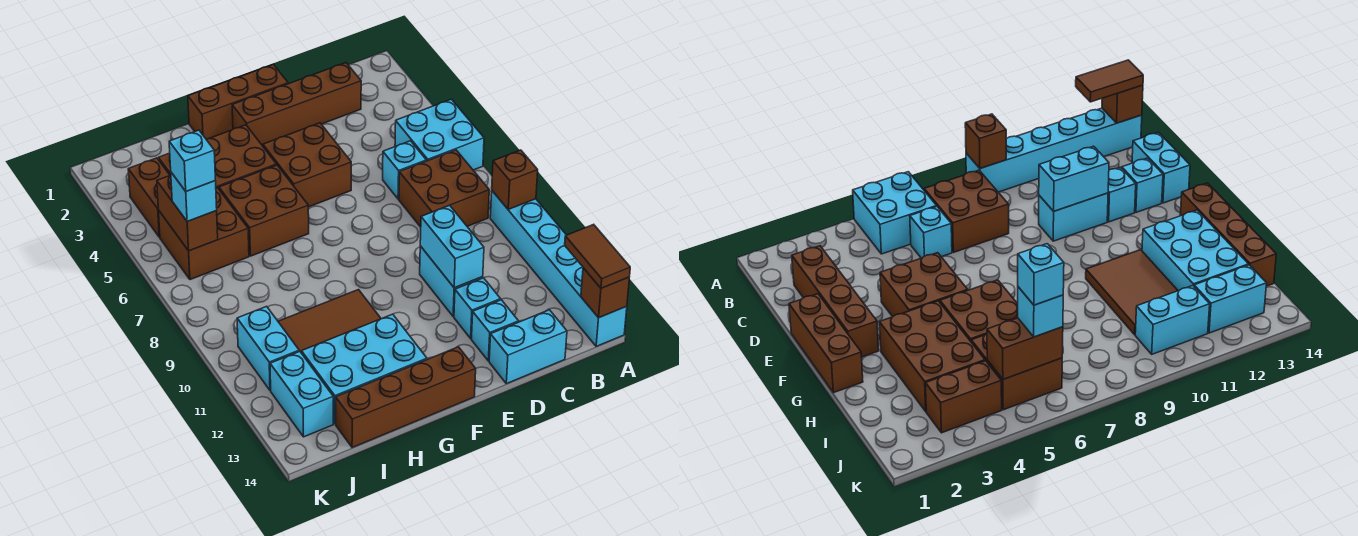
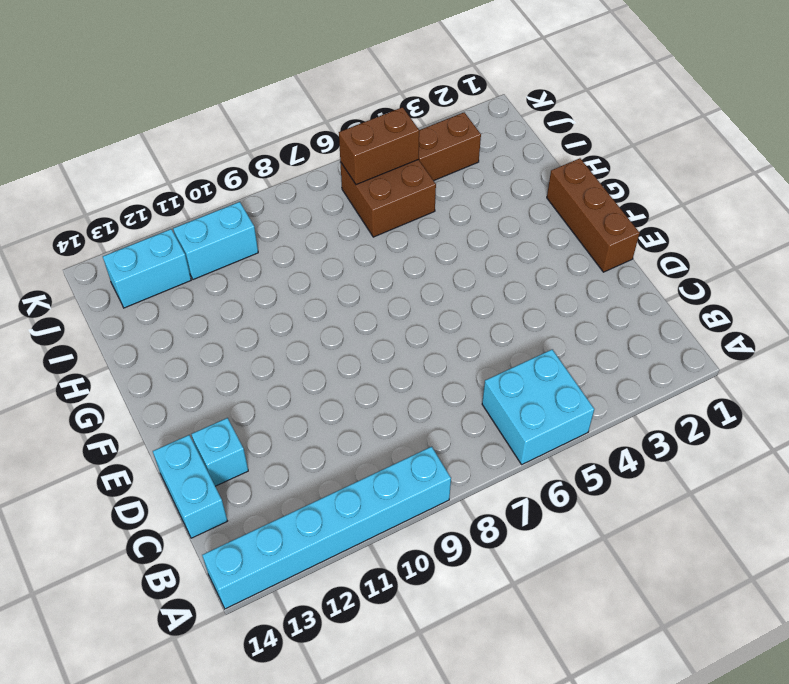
none -> brown brick B7:C8 level 1
none -> brown brick C2:F2 level 1
none -> cyan brick C6 level 1

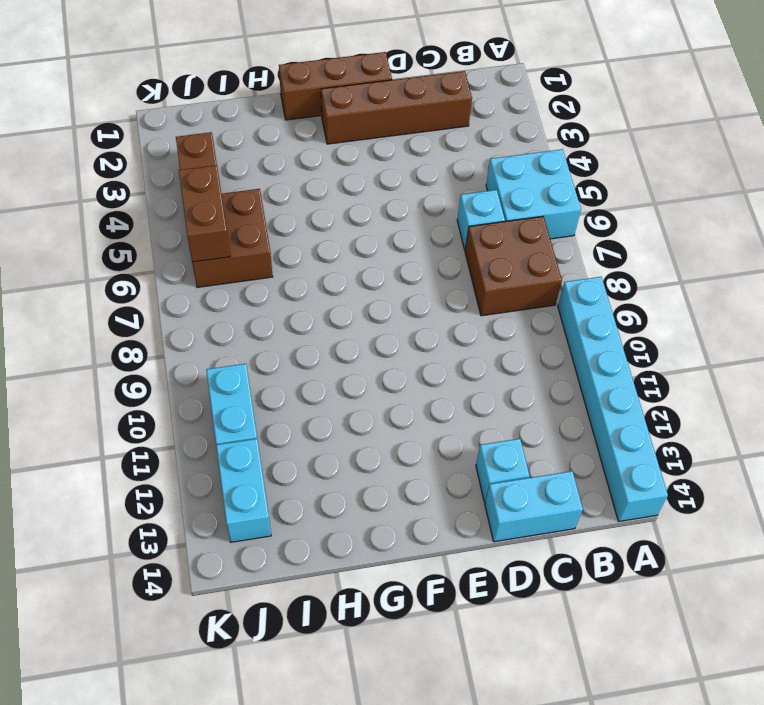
none -> cyan brick D10:D11 level 1
none -> cyan brick D12 level 1
none -> brown brick E4:F5 level 1

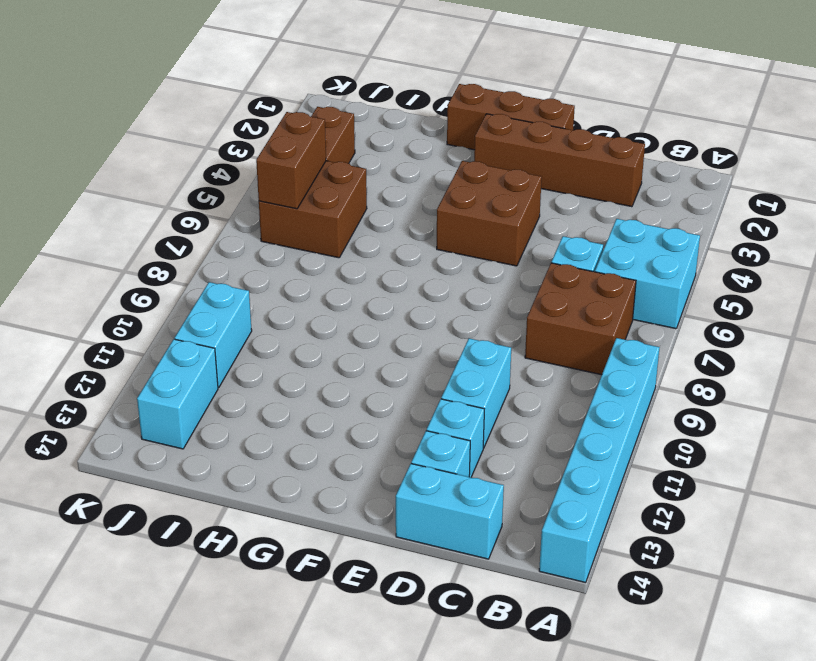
none -> brown brick F14:I14 level 1
none -> brown brick G3:I4 level 1
none -> brown brick G5:H6 level 1

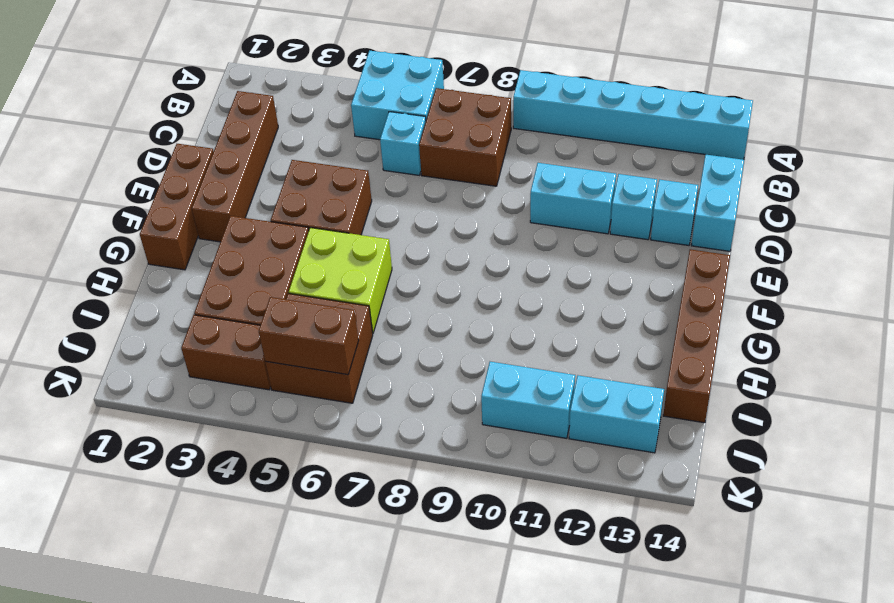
lime brick G5:H6 level 1 -> brown brick G5:H6 level 1
none -> brown tile G10:I11 level 1
none -> cyan brick G12:I13 level 1
none -> brown brick A9 level 2

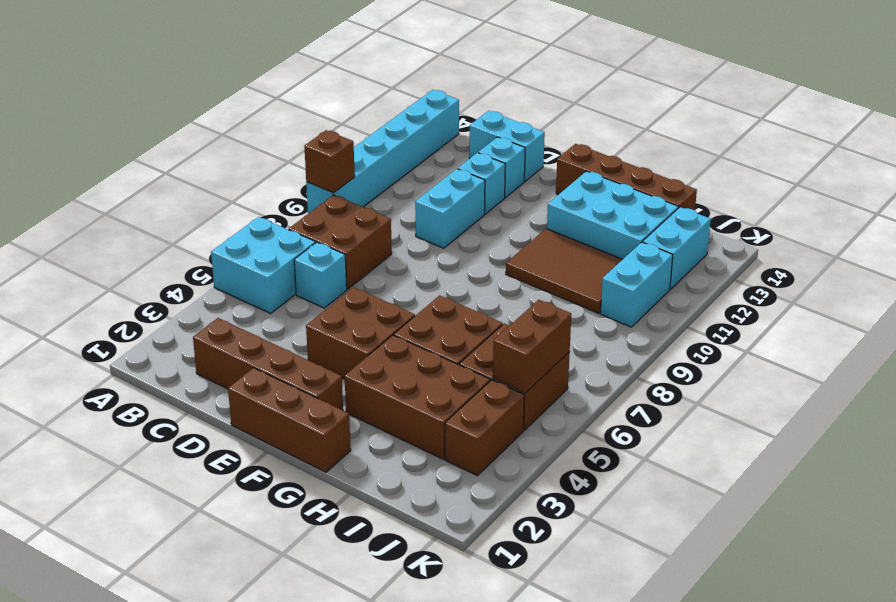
none -> brown brick A14 level 2
none -> cyan brick D10:D11 level 2
none -> brown tile A13:A14 level 3

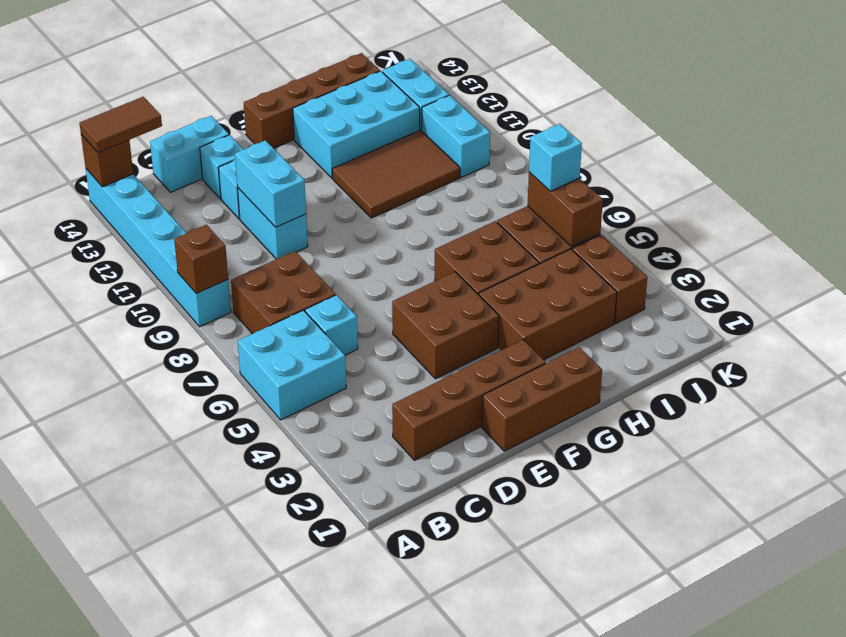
brown tile A14:B14 level 3 -> brown tile A13:A14 level 3
none -> cyan brick J6 level 4

